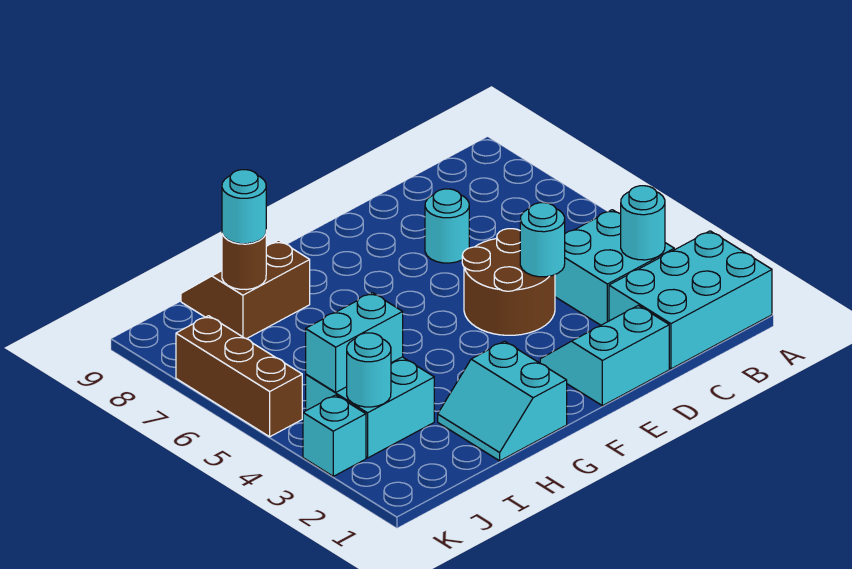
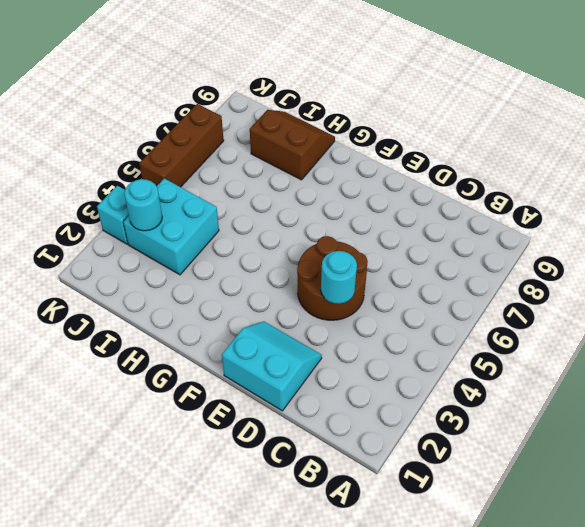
none -> cyan brick A1:C2 level 1
none -> cyan brick B3:C4 level 1
none -> cyan round brick D7 level 1

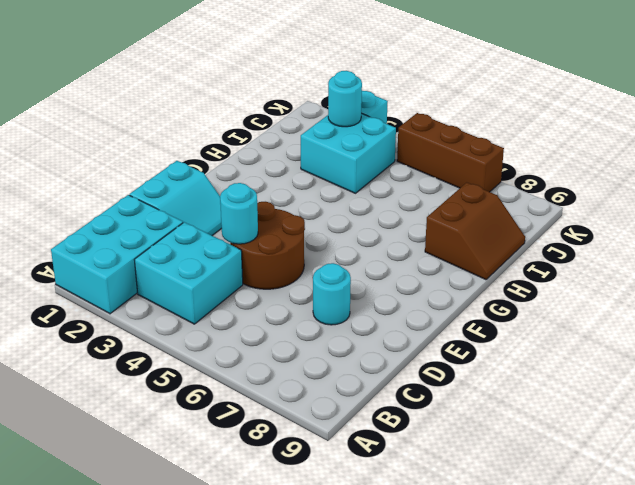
none -> cyan slope G1:H2 level 1 top G
none -> cyan round brick B3 level 2
none -> cyan brick I4:J4 level 2

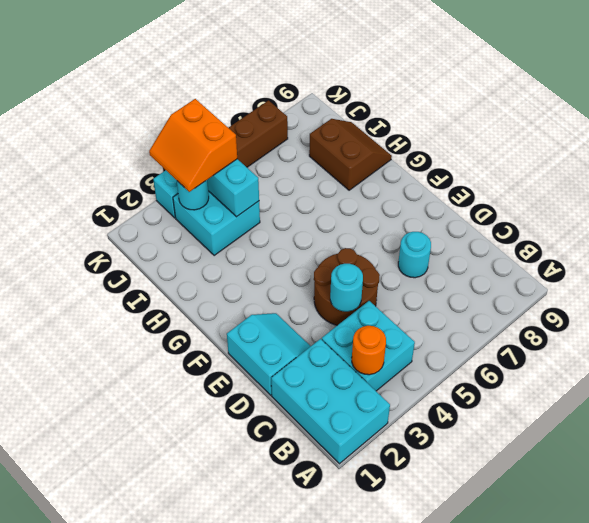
orange round brick B3 level 2 -> cyan round brick B3 level 2
orange slope J3:K4 level 3 top 4 -> none
none -> cyan slope G1:H2 level 1 top G
none -> brown round brick I8 level 2
none -> cyan round brick I8 level 3

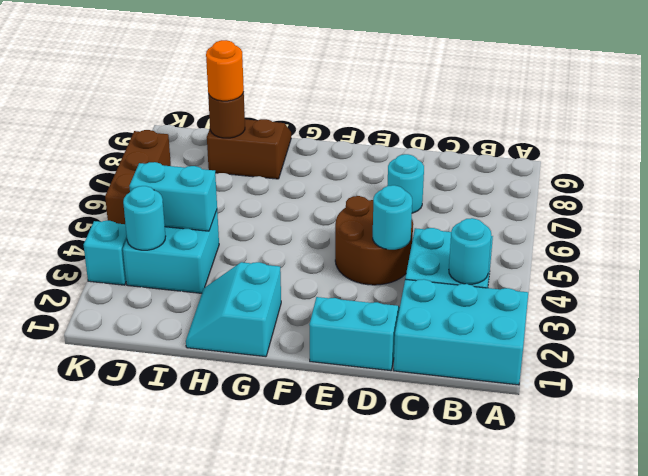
orange round brick I8 level 3 -> cyan round brick I8 level 3

